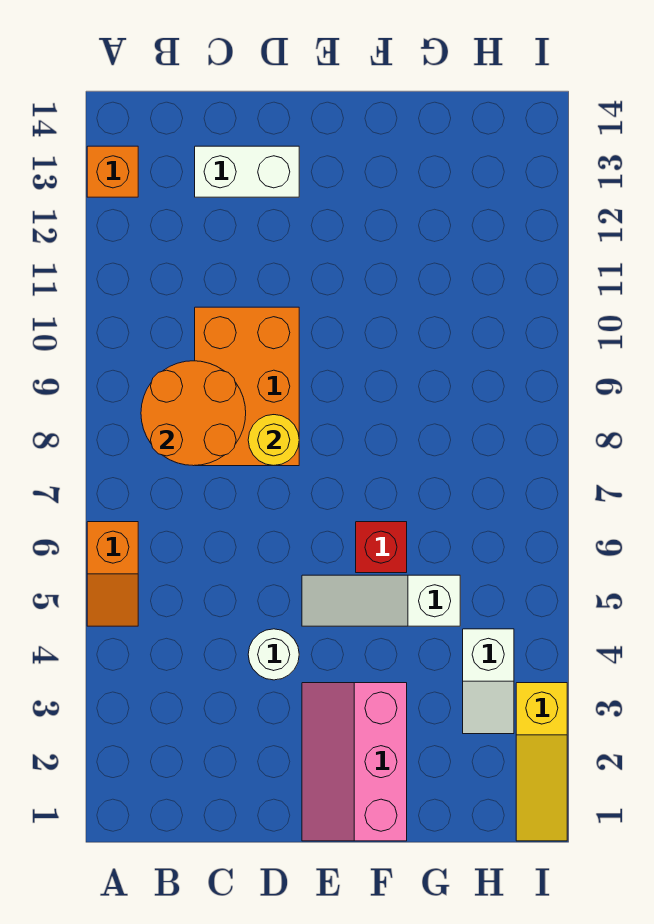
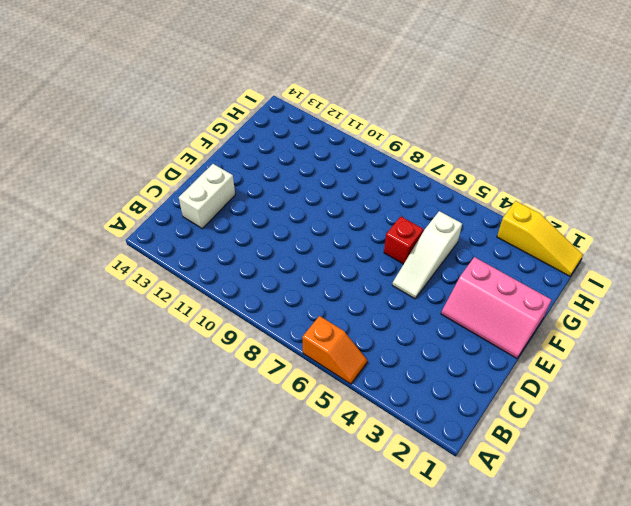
none -> orange brick A13 level 1
none -> orange brick C8:D10 level 1
none -> white round brick D4 level 1

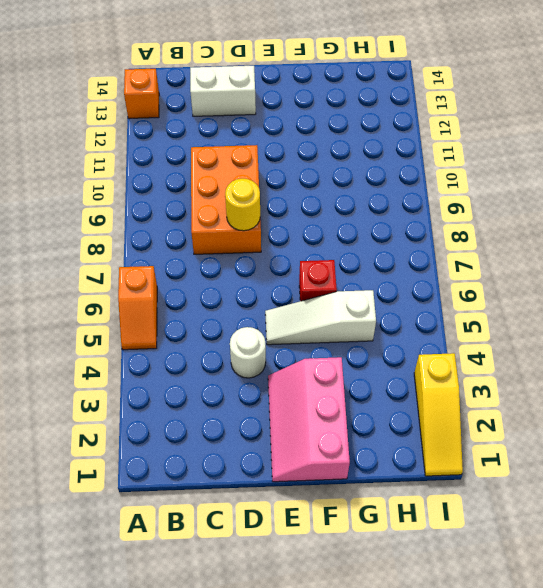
none -> white slope H3:H4 level 1 top 4
none -> orange round brick B8:C9 level 2

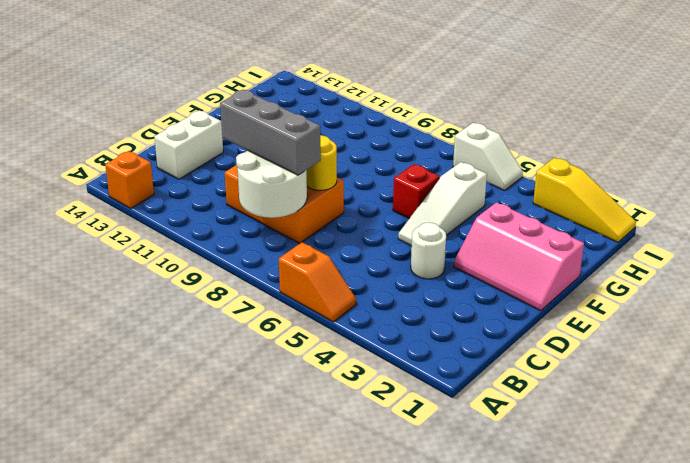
white round brick B8:C9 level 2 -> orange round brick B8:C9 level 2
grey brick C8:C10 level 3 -> none
white slope I5:I6 level 1 top 6 -> white slope H3:H4 level 1 top 4

